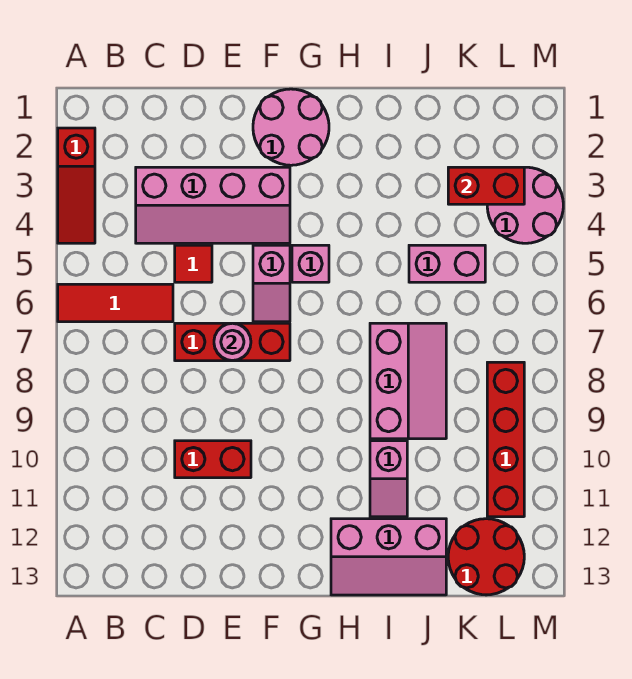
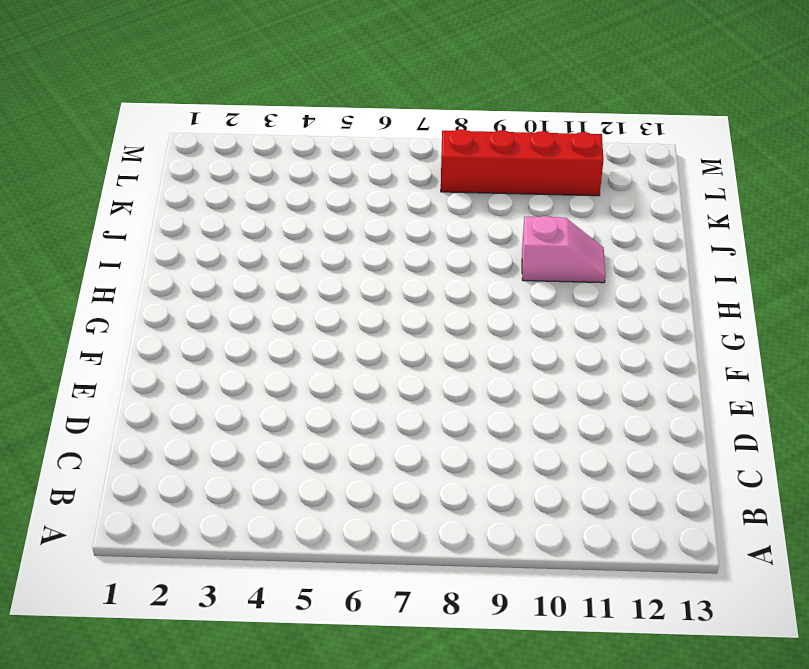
none -> red slope A2:A4 level 1 top 2
none -> red tile A6:C6 level 1
none -> pink slope C3:F4 level 1 top 3

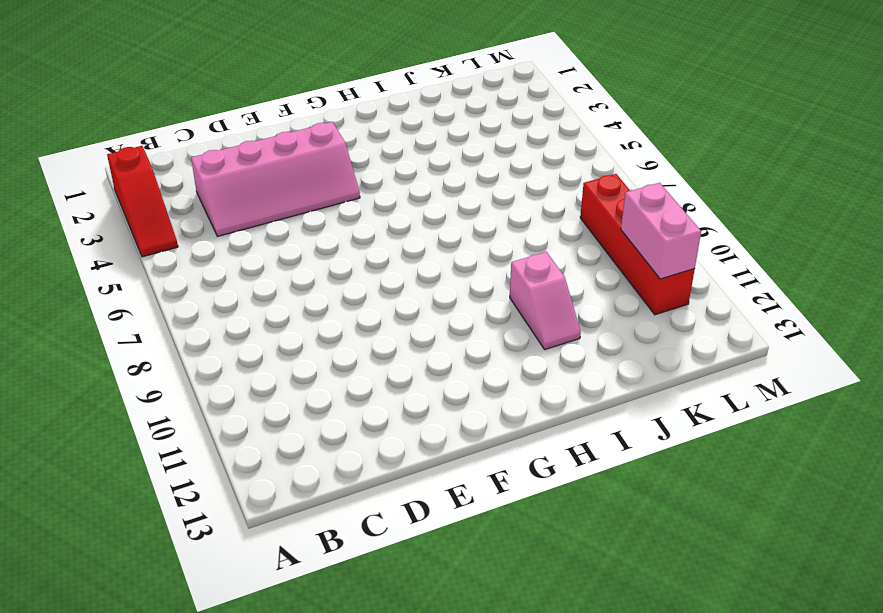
pink brick L10:L11 level 2 -> pink brick J5:K5 level 1
none -> red tile A6:C6 level 1
none -> red tile D5 level 1
none -> red brick D7:F7 level 1

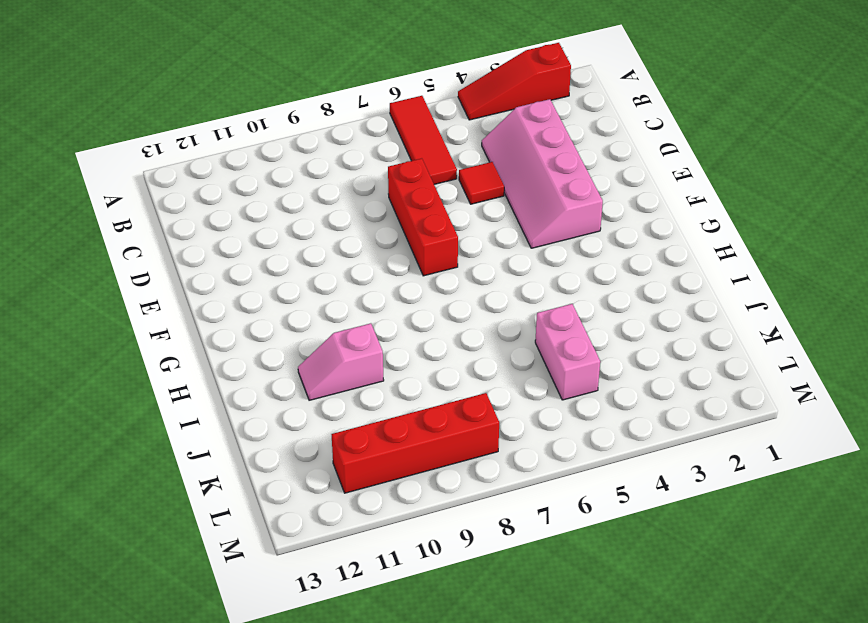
none -> red brick D10:E10 level 1
none -> pink round brick F1:G2 level 1
none -> pink slope F5:F6 level 1 top 5

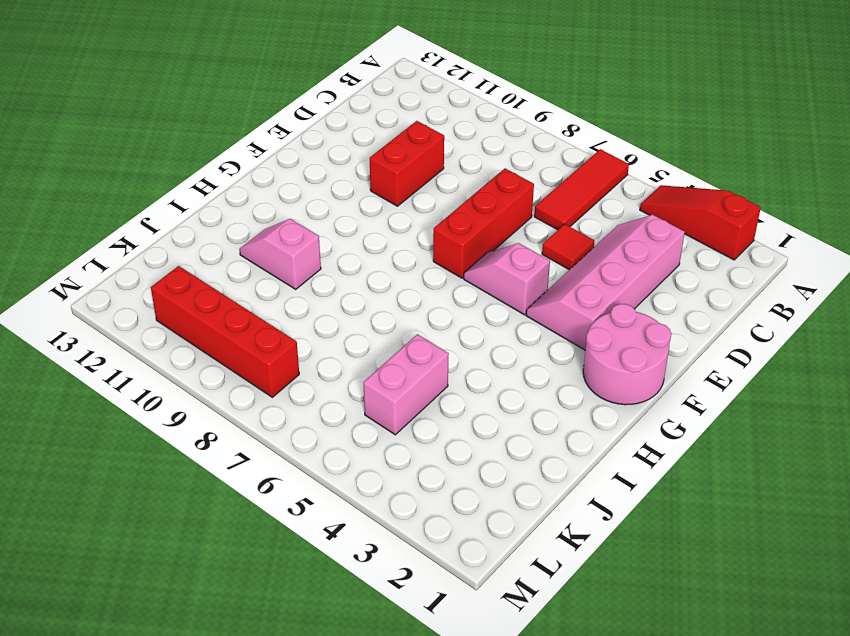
none -> pink brick G5 level 1
none -> pink slope H12:J13 level 1 top 12
none -> pink slope I7:J9 level 1 top I

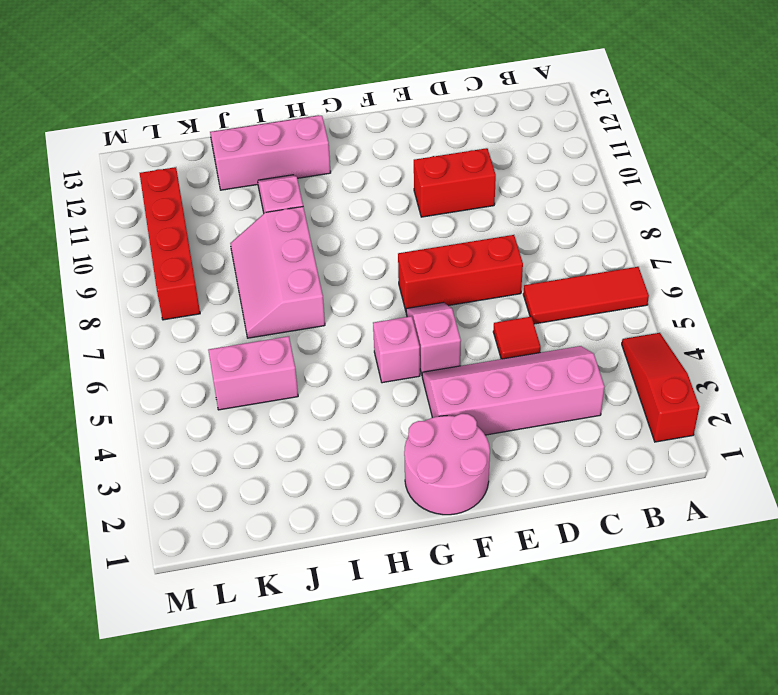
none -> red round brick K12:L13 level 1
none -> pink round brick L3:M4 level 1
none -> pink round brick E7 level 2

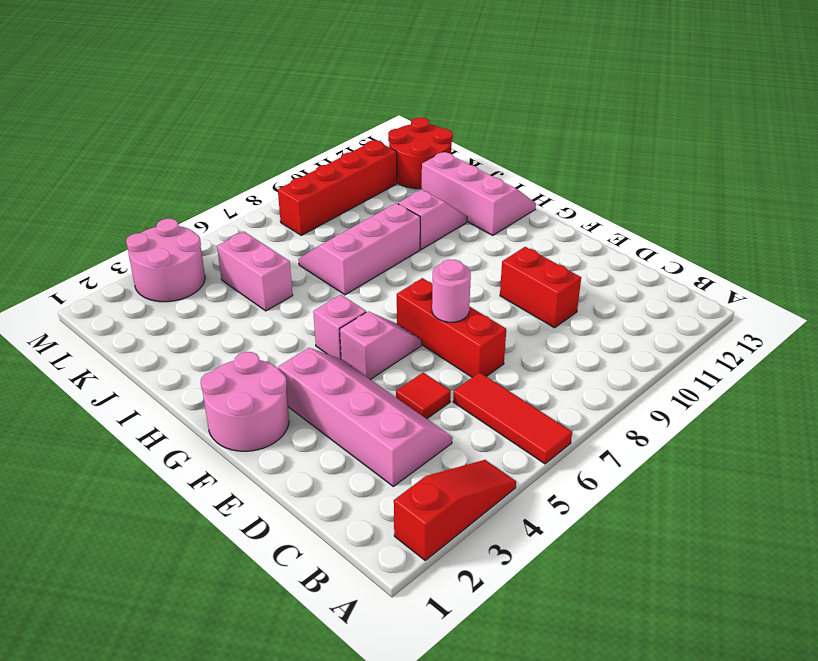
none -> red brick K3:L3 level 2

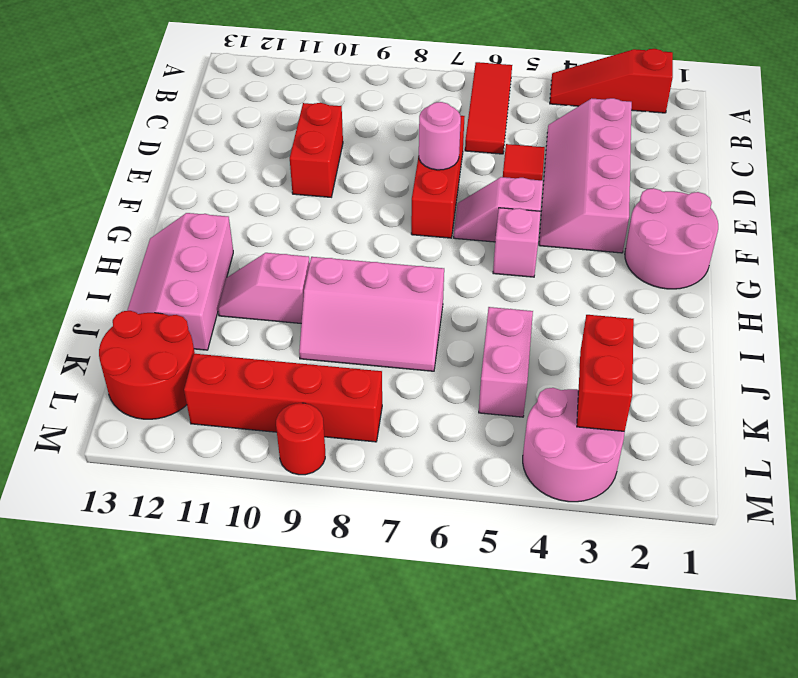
red round brick M9 level 1 -> none

